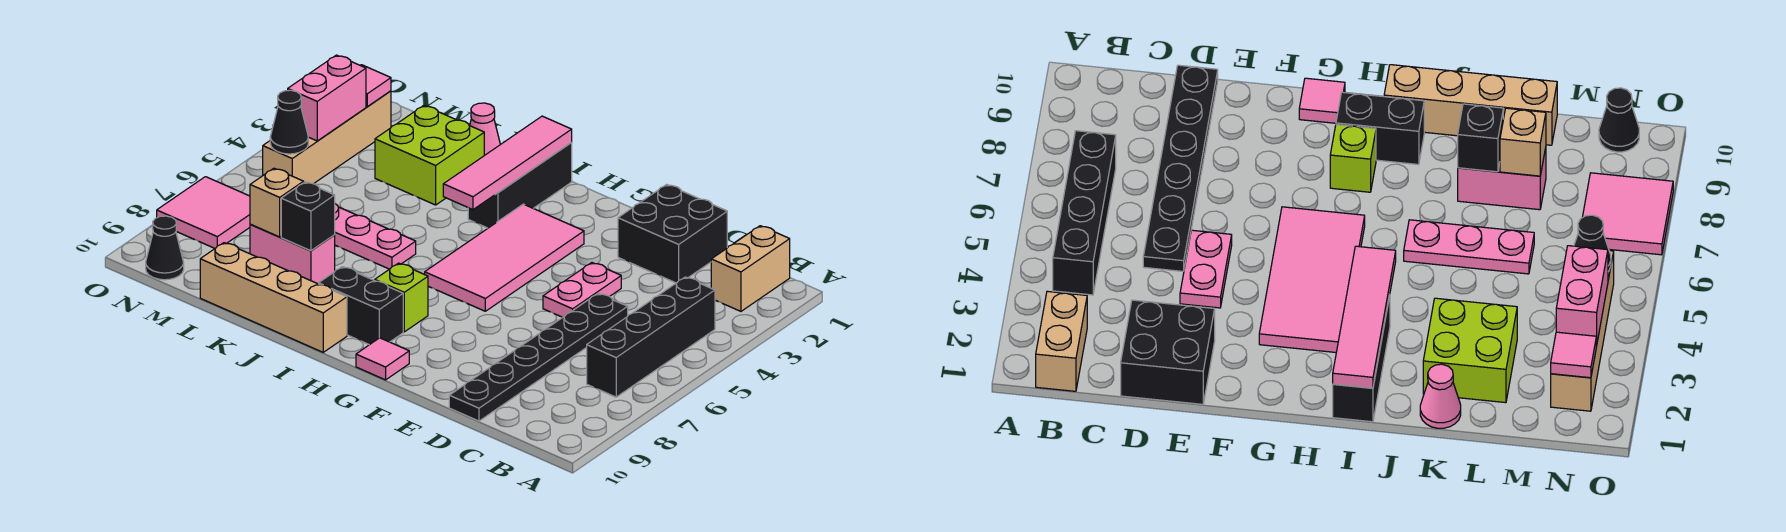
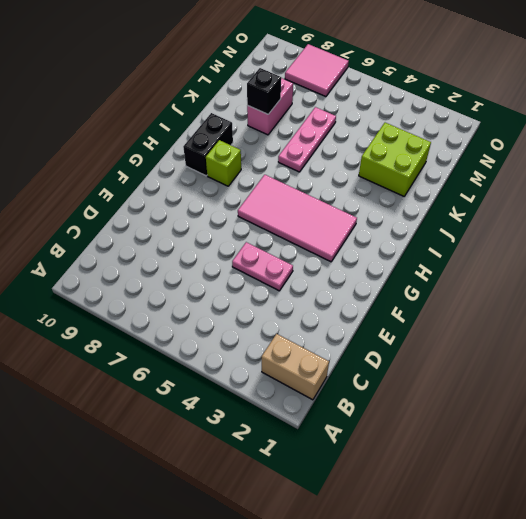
none -> black brick B4:B7 level 1
none -> black brick D1:E2 level 1
none -> black plate D5:D10 level 1

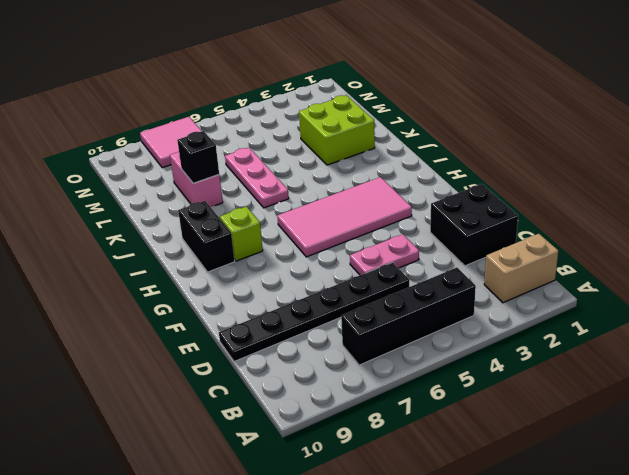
none -> pink tile G10 level 1
none -> black brick I1:I3 level 1
none -> tan brick I10:L10 level 1

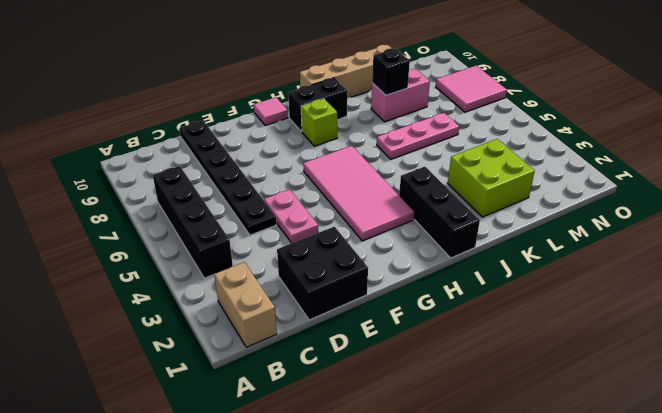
none -> pink cone K1 level 1
none -> tan brick N2:N5 level 1
none -> black cone N10 level 1

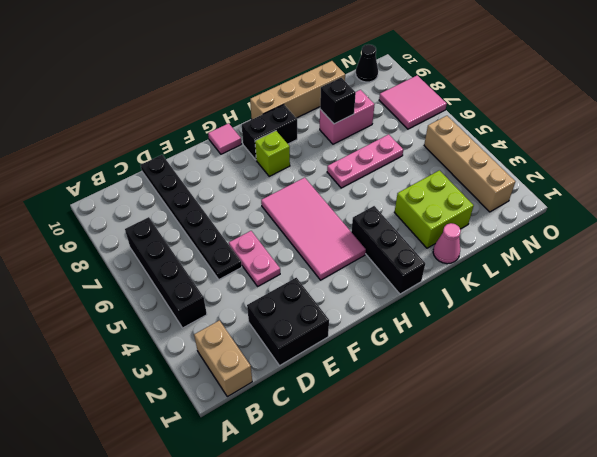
none -> pink tile I1:I4 level 2
none -> tan brick L8 level 2
none -> pink tile N2 level 2

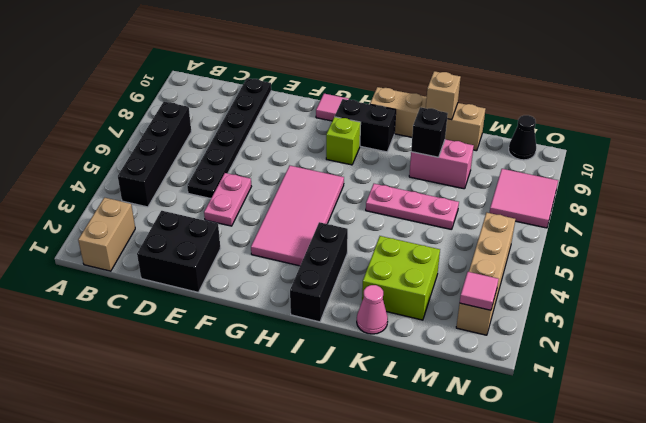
tan brick K10 level 2 -> tan brick L8 level 2
none -> pink tile I1:I4 level 2
none -> pink brick N3:N4 level 2
none -> black cone N5 level 2

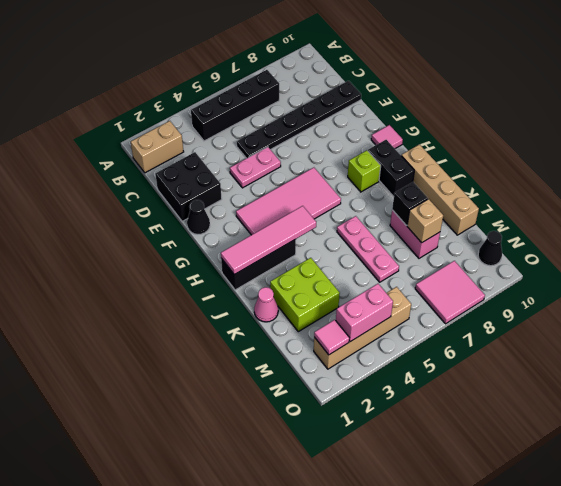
black cone F1 level 1 -> black cone N5 level 2

